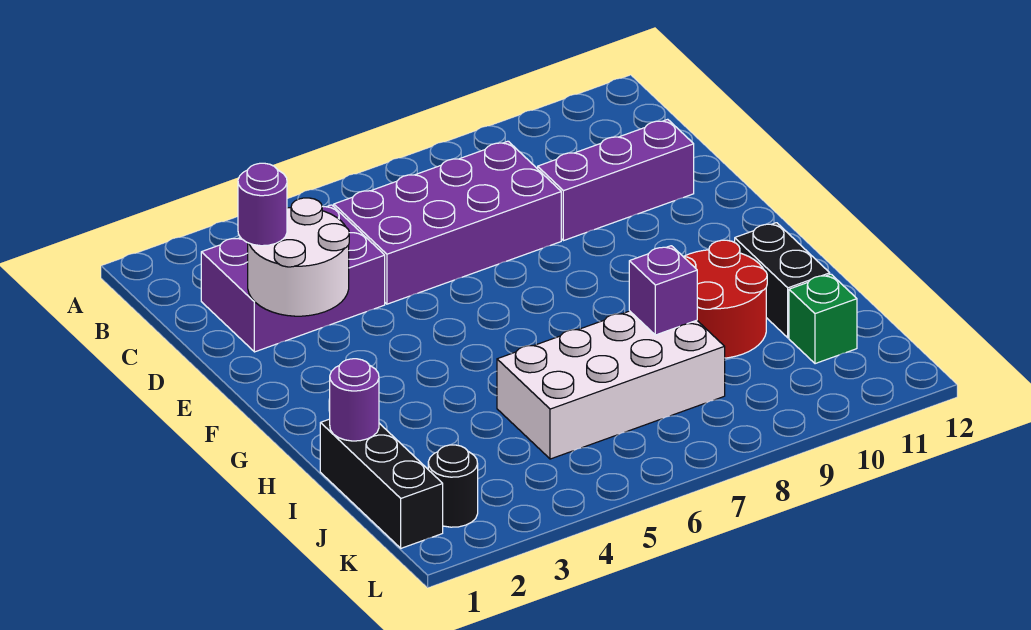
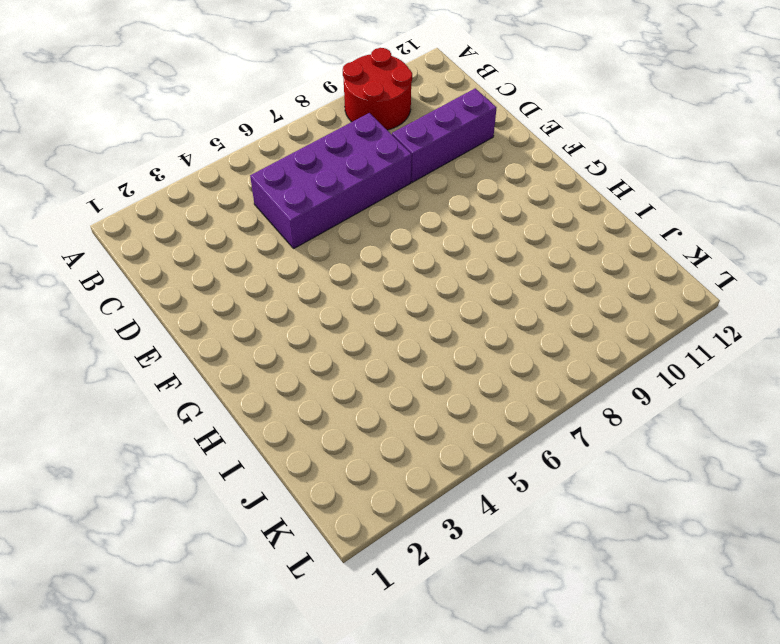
red round brick A9:B10 level 1 -> red round brick H9:I10 level 1
none -> purple brick C2:D4 level 1
none -> black brick H11:I11 level 1
none -> black brick I1:K1 level 1

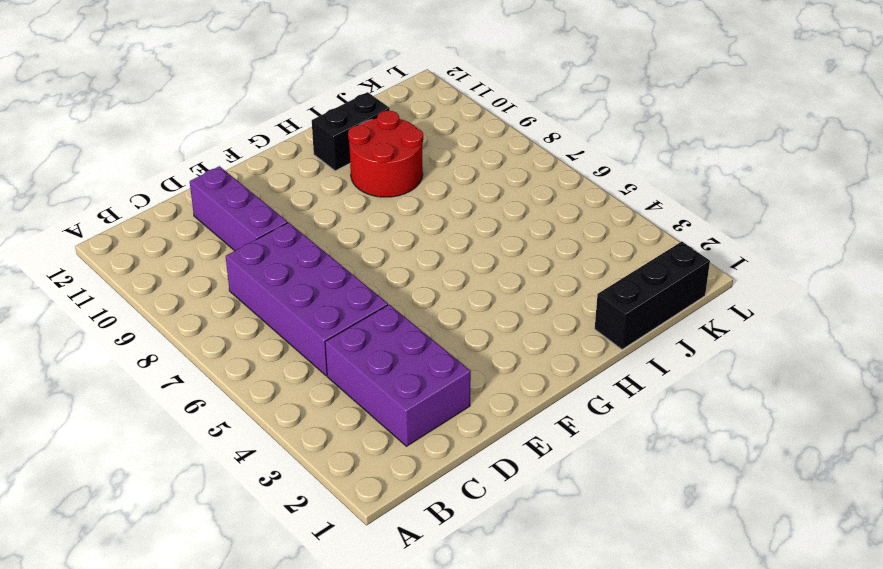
none -> white brick I5:J8 level 1
none -> green brick J11 level 1
none -> black round brick K2 level 1

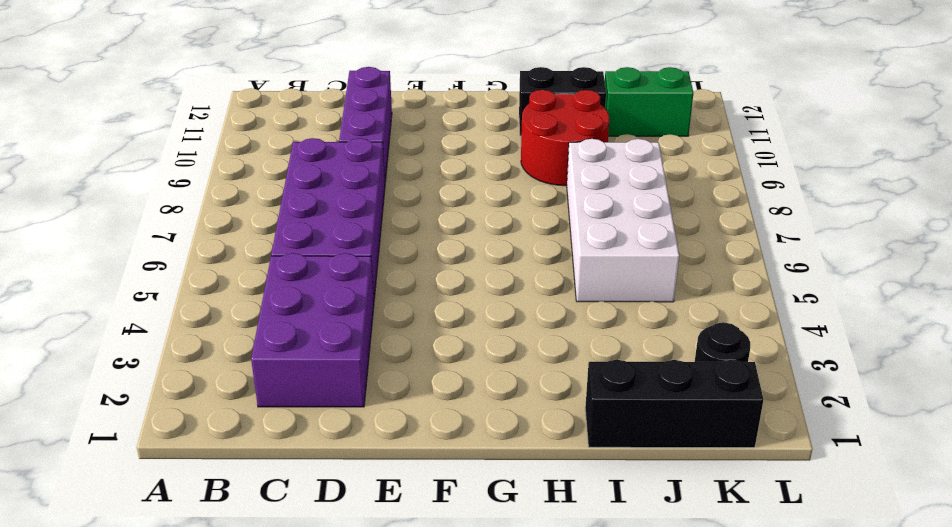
green brick J11:K11 level 1 -> green brick J11 level 1
none -> white round brick D2:E3 level 2
none -> purple round brick I1 level 2
none -> purple brick I8 level 2

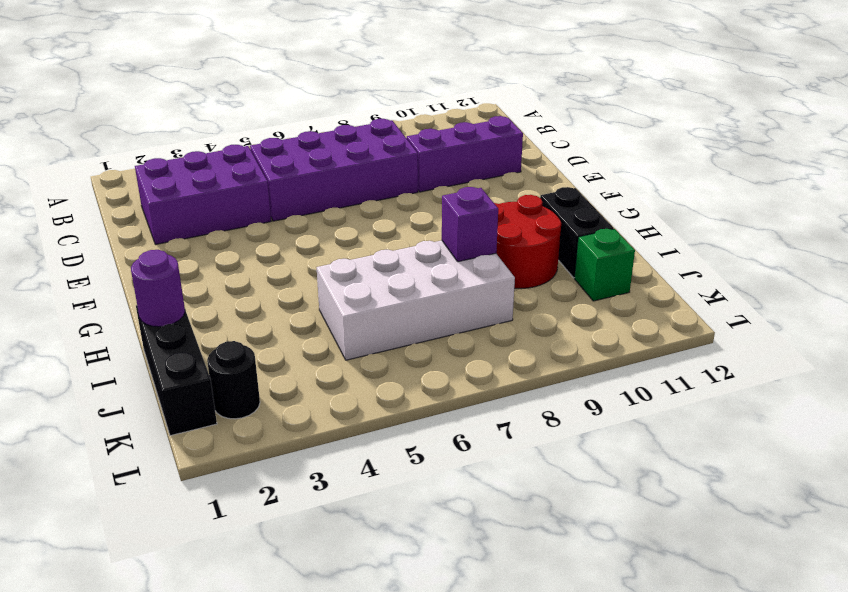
none -> white round brick D2:E3 level 2
none -> purple round brick D2 level 3

